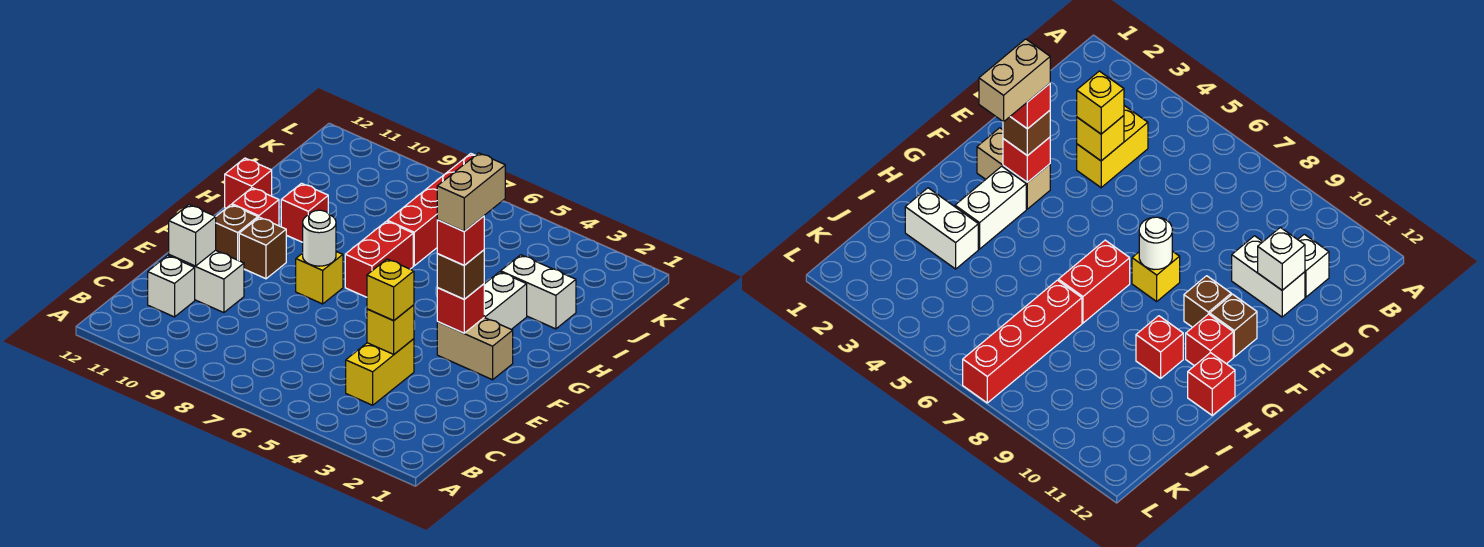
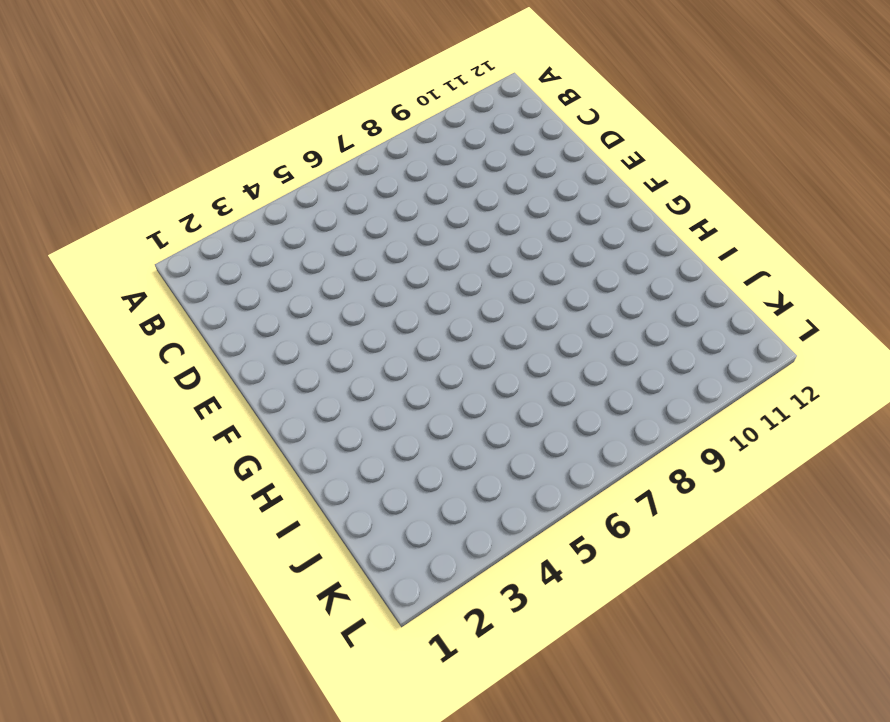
none -> yellow brick C4:D4 level 1
none -> white brick C11 level 1
none -> white brick D10:D11 level 1

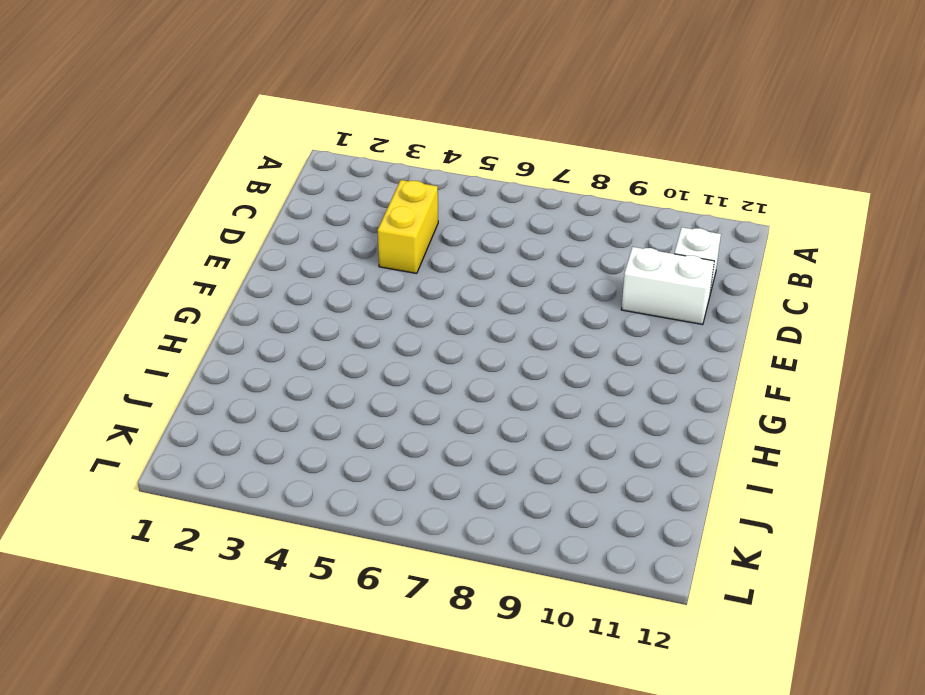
none -> tan brick F2:F3 level 1
none -> yellow brick F8 level 1
none -> brown brick F10 level 1

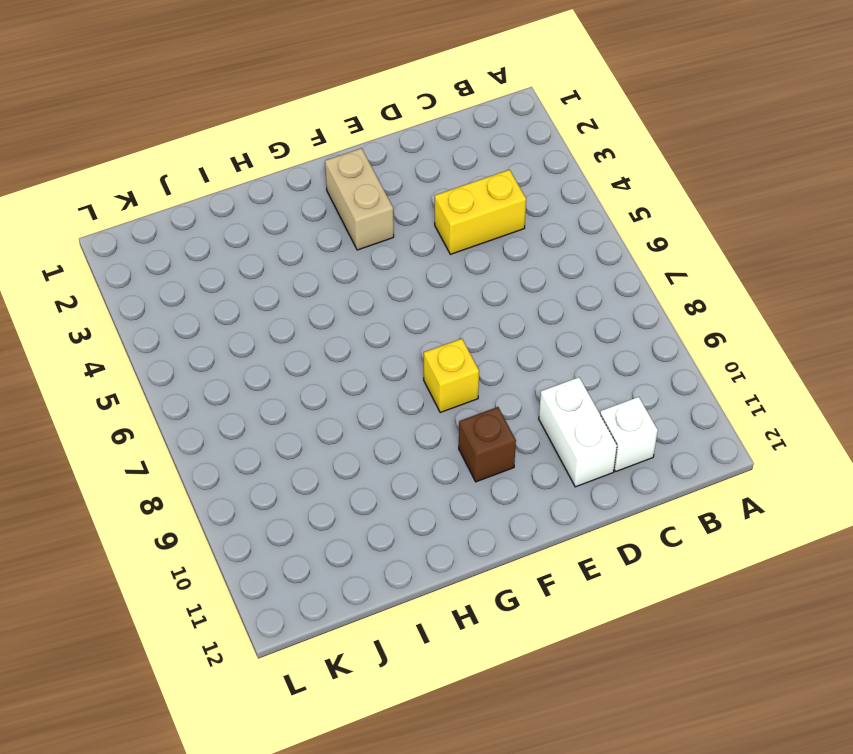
none -> brown brick F11 level 1
none -> white brick G3:H3 level 1
none -> red brick G7:H7 level 1

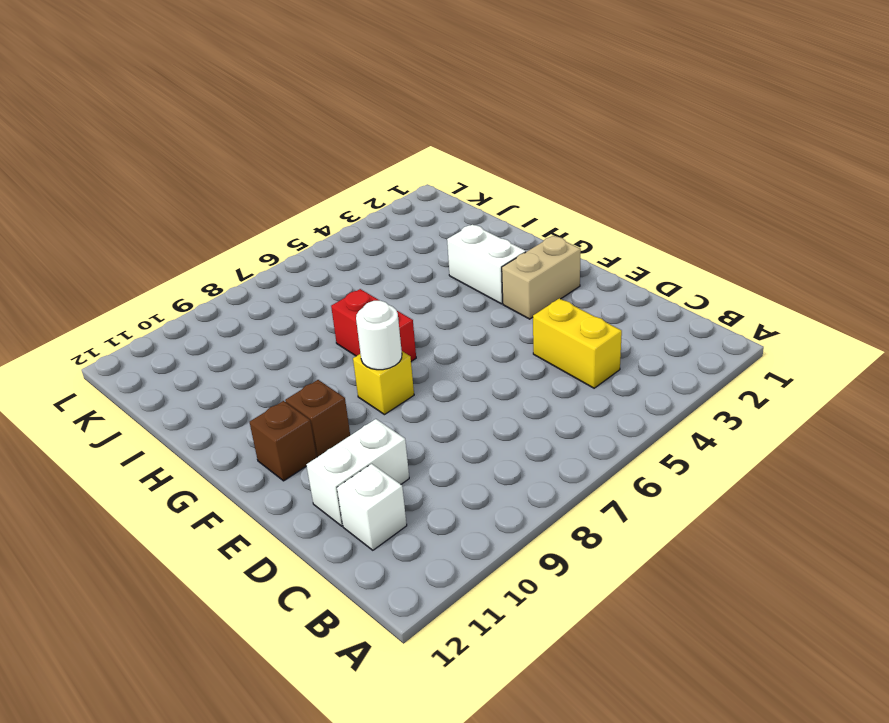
none -> red brick G11 level 1
none -> red brick H10 level 1
none -> red brick H12 level 1

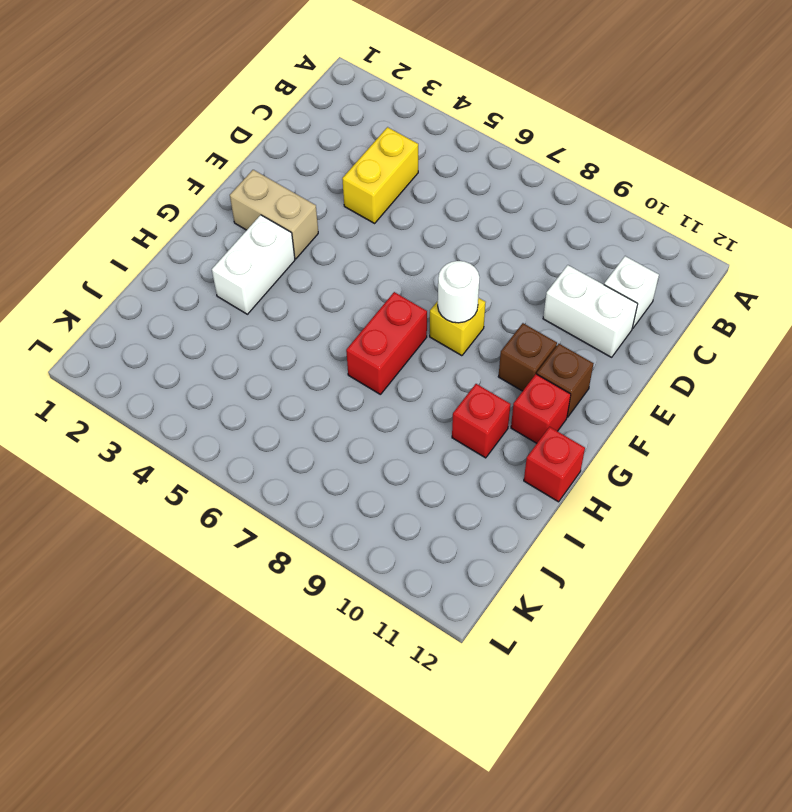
none -> white brick I2:I3 level 1
none -> red brick I7:L7 level 1
none -> yellow brick D4 level 2

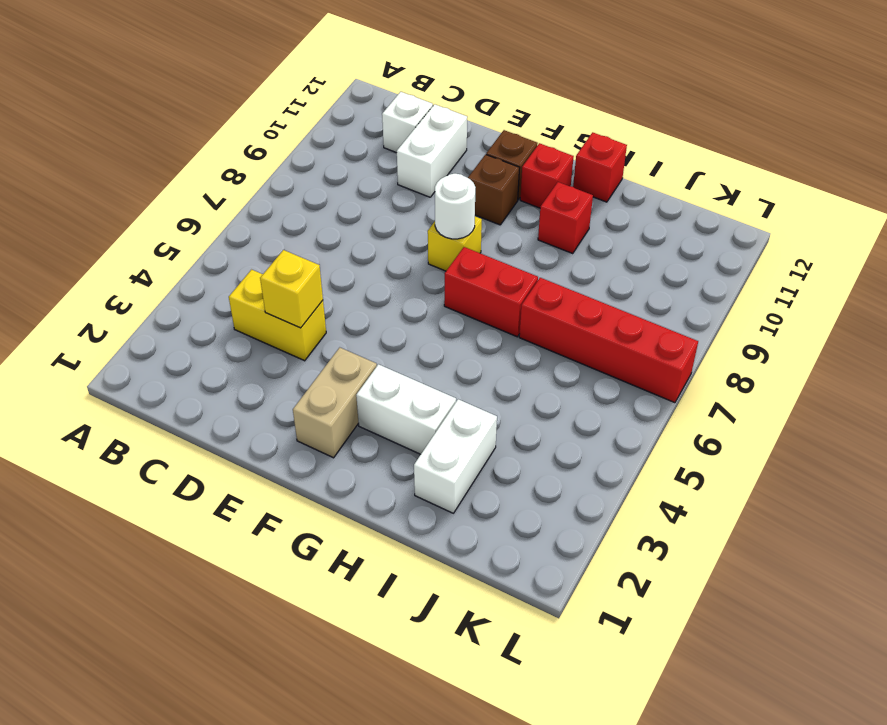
none -> white brick D11 level 2
none -> red brick F3 level 2
none -> yellow brick D4 level 3

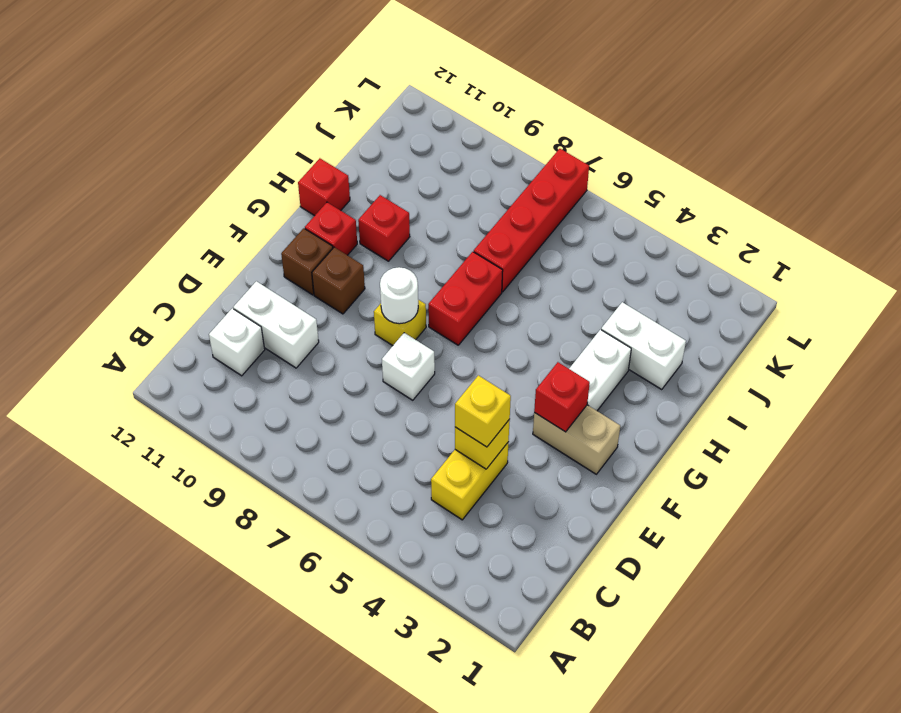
white brick E7 level 1 -> white brick D11 level 2
none -> brown brick F3 level 3
none -> red brick F3 level 4
none -> tan brick F3:G3 level 5

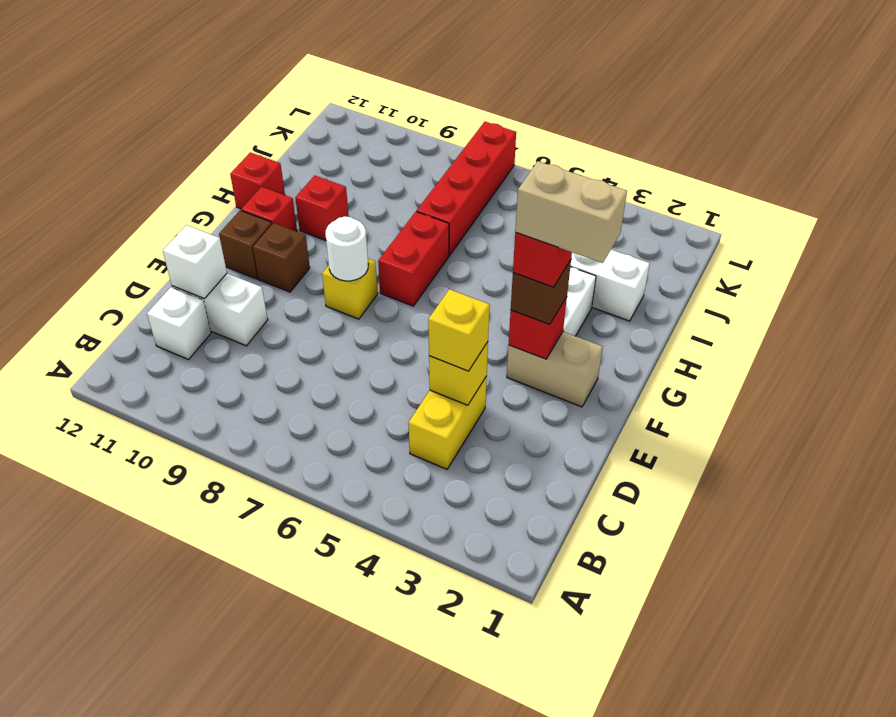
tan brick F2:F3 level 5 -> tan brick F3:G3 level 5

